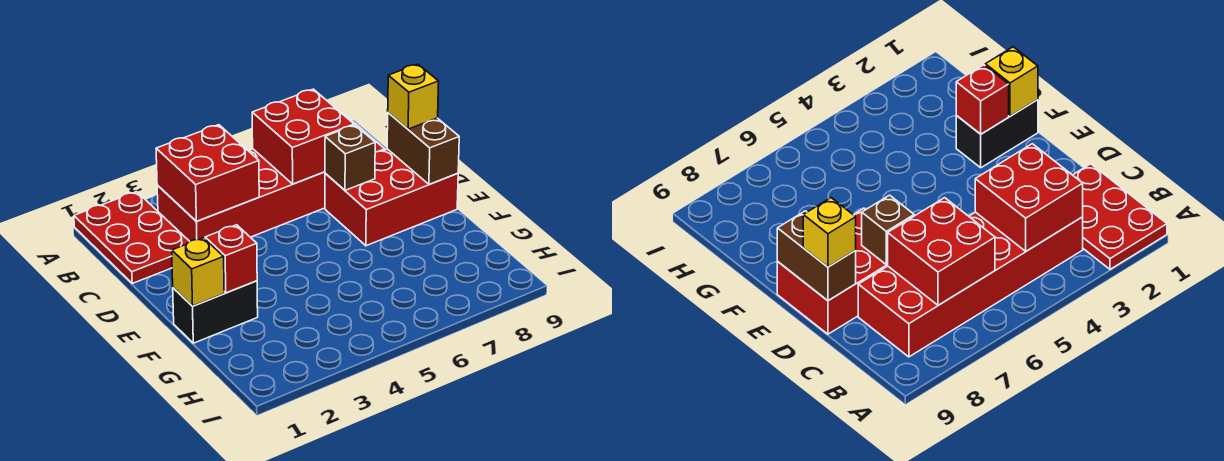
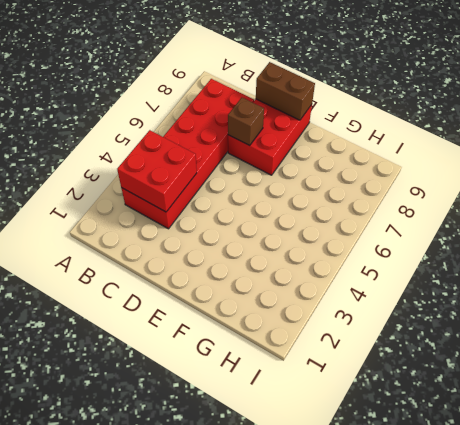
none -> red plate A1:C2 level 1
none -> black brick F1:F2 level 1

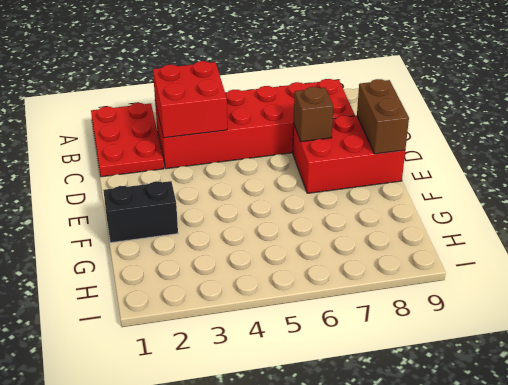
none -> red brick B6:C7 level 2
none -> yellow brick F1 level 2

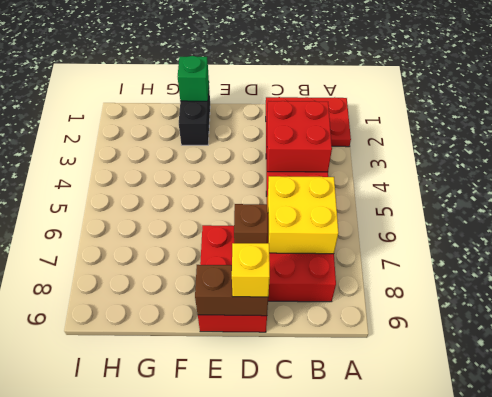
yellow brick B6:C7 level 2 -> red brick B6:C7 level 2
green brick F1 level 2 -> yellow brick F1 level 2
none -> red brick F2 level 2

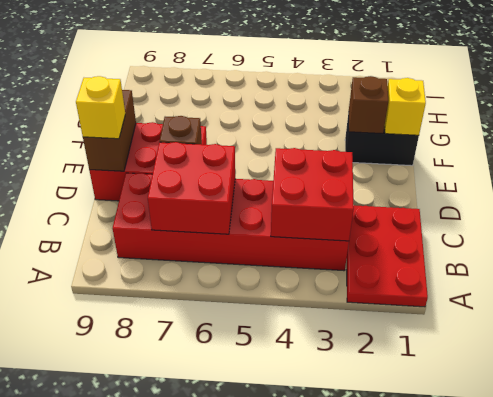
brown brick F2 level 2 -> red brick F2 level 2

